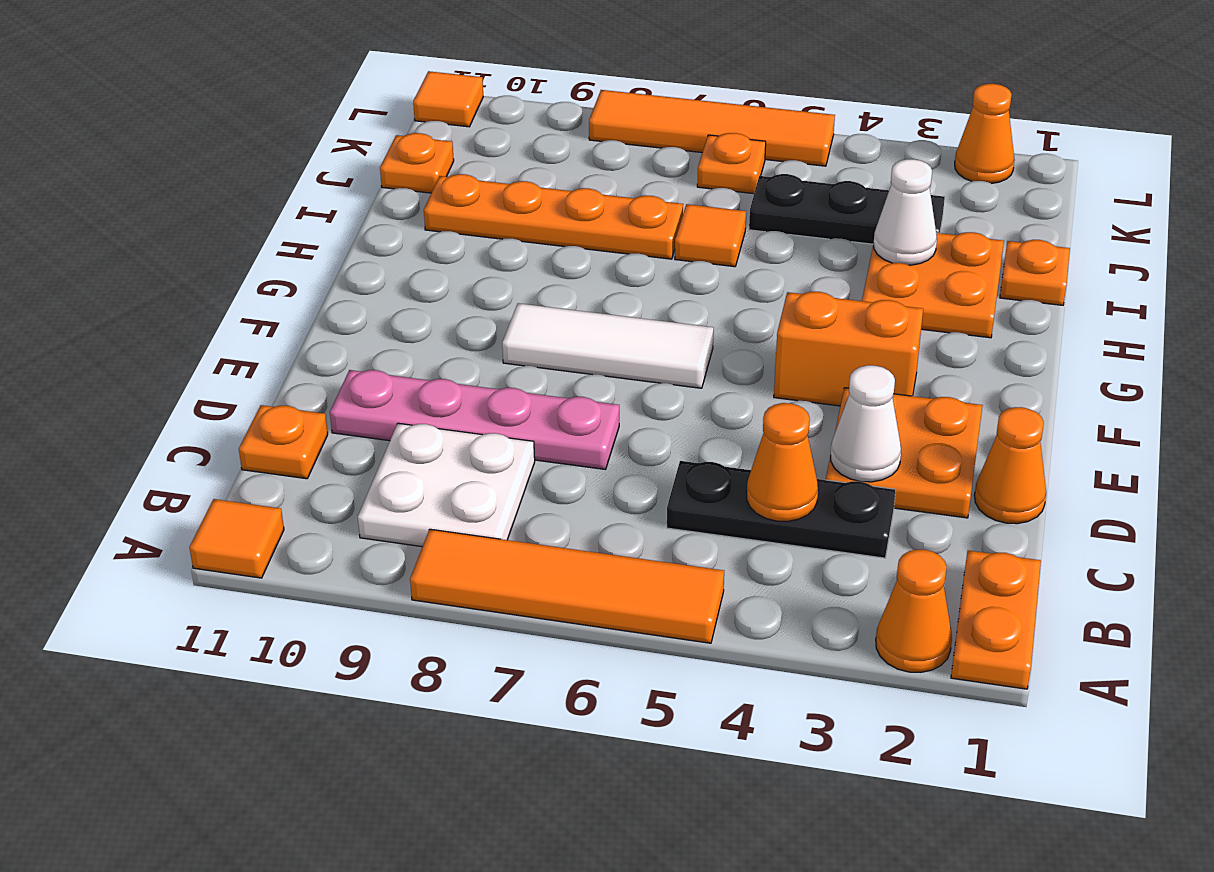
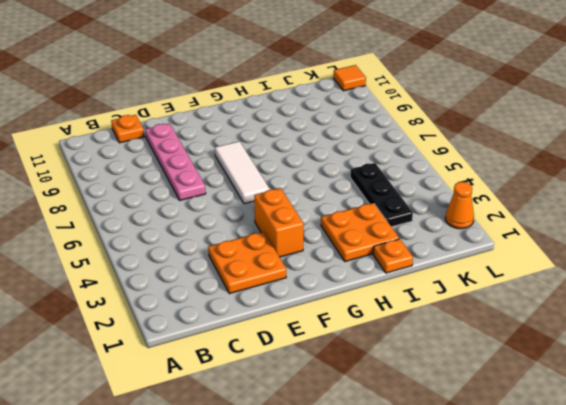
none -> orange plate A1:B1 level 1
none -> orange cone A2 level 1
none -> orange tile A5:A8 level 1

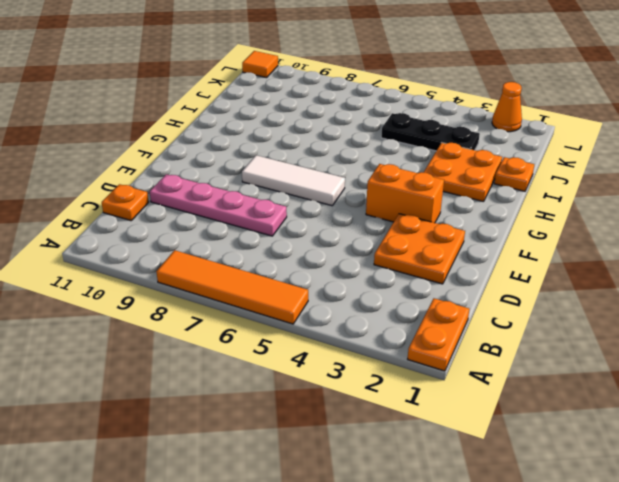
none -> orange cone A2 level 1
none -> orange tile A11 level 1
none -> white plate B8:C9 level 1

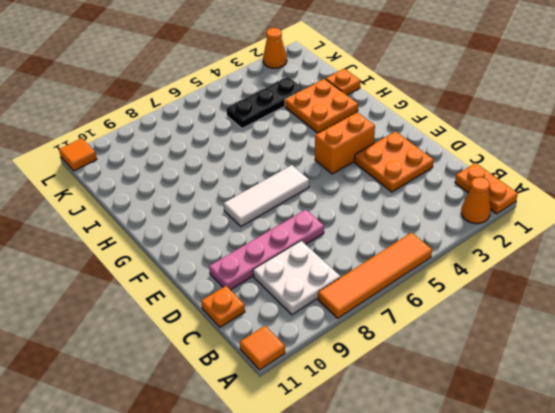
none -> black plate C3:C5 level 1
none -> orange cone D1 level 1
none -> orange tile I6 level 1

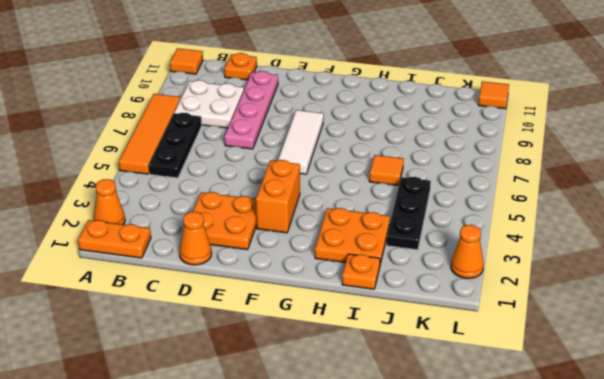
black plate B5:B7 level 1 -> black plate C3:C5 level 1
none -> orange plate I7:I10 level 1
none -> orange plate J11 level 1
none -> orange plate K6 level 1

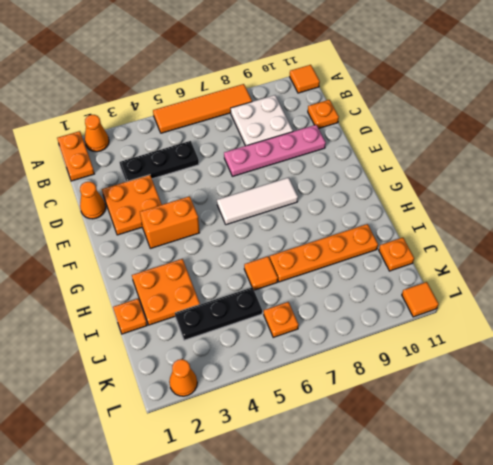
none -> orange tile L5:L8 level 1
none -> orange cone C4 level 2
none -> white cone D3 level 2

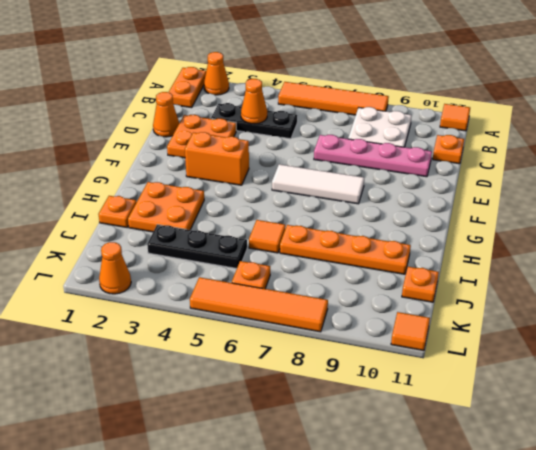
none -> white cone D3 level 2
none -> white cone I3 level 2

